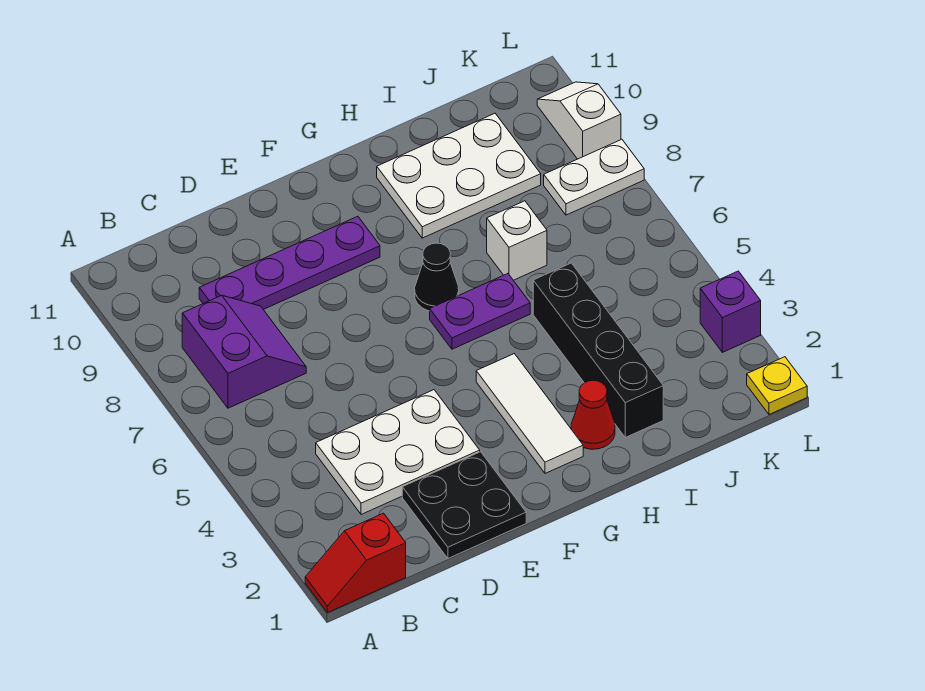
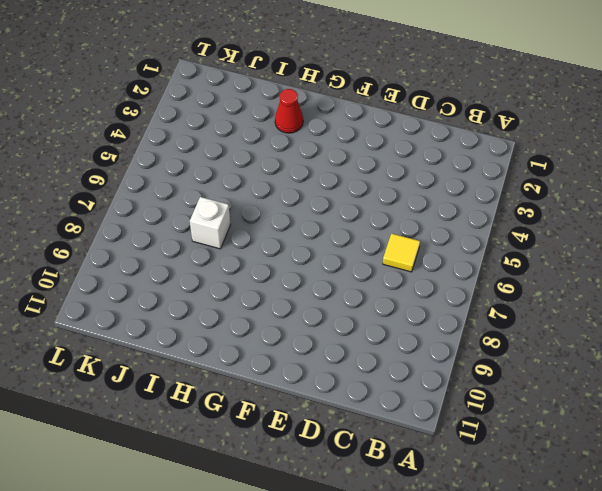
yellow tile C6 level 1 -> none
none -> red slope A1:B1 level 1 top B
none -> purple slope B7:C8 level 1 top B
none -> white plate C3:E4 level 1

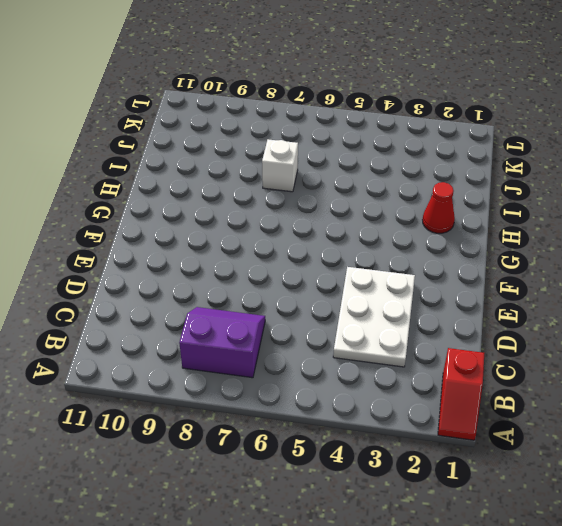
none -> purple plate C9:F9 level 1
none -> black plate D1:E2 level 1
none -> white tile G2:G4 level 1

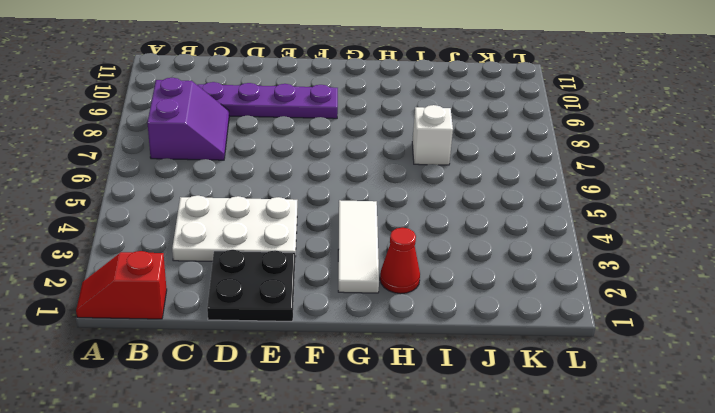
none -> purple plate G6:H6 level 1
none -> black cone G7 level 1
none -> white plate H9:J10 level 1

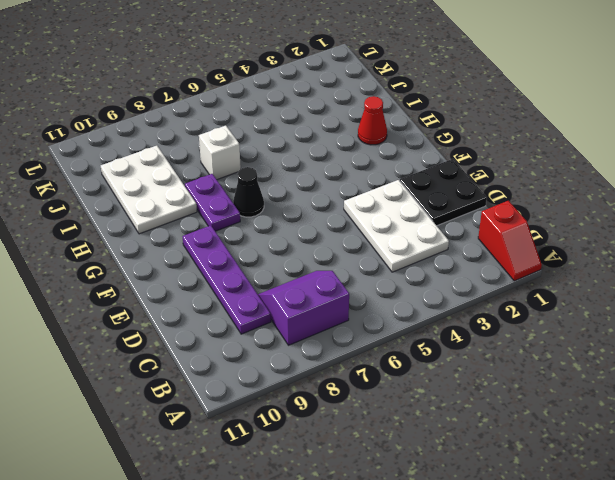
purple plate G8:H8 level 1 -> purple plate G6:H6 level 1
none -> white tile G2:G4 level 1
none -> black brick I2:I5 level 1
none -> white plate K8:L8 level 1

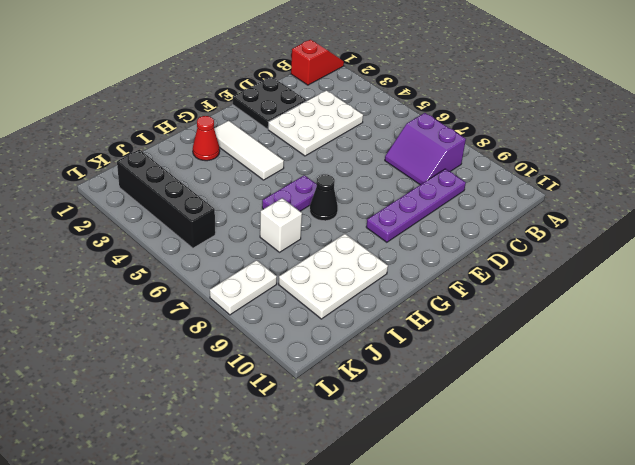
black brick K2:K5 level 1 -> black brick I2:I5 level 1
none -> yellow plate L1 level 1
none -> purple brick L3 level 1
none -> white slope L9:L10 level 1 top 9

